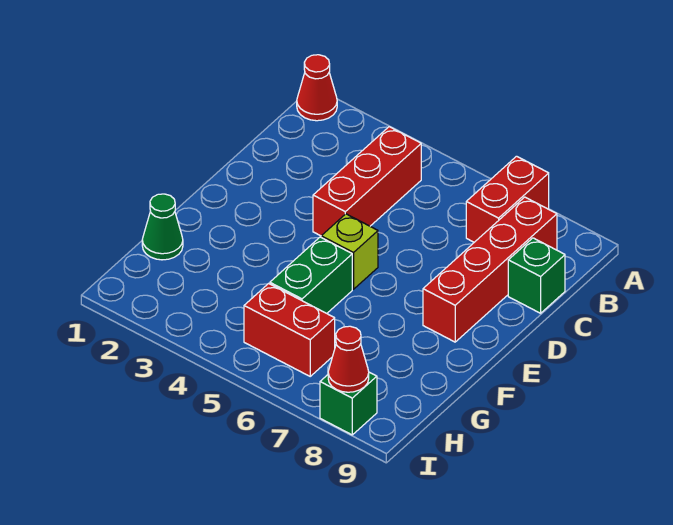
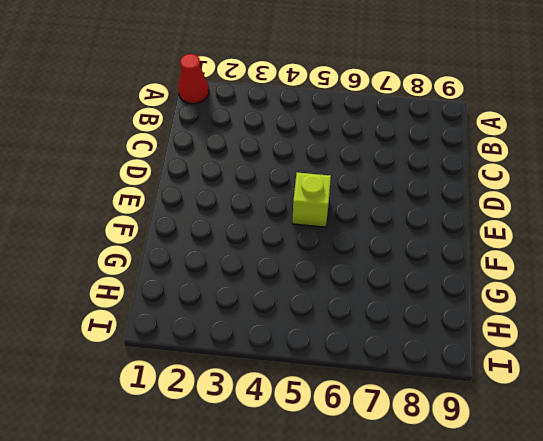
none -> red brick A7:B7 level 1
none -> red brick B4:D4 level 1

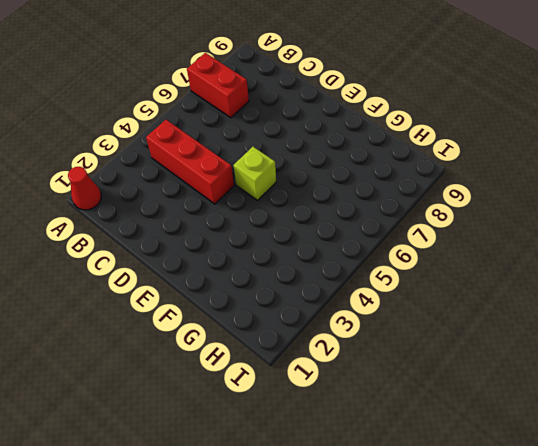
none -> red brick B8:E8 level 1
none -> green brick C9 level 1

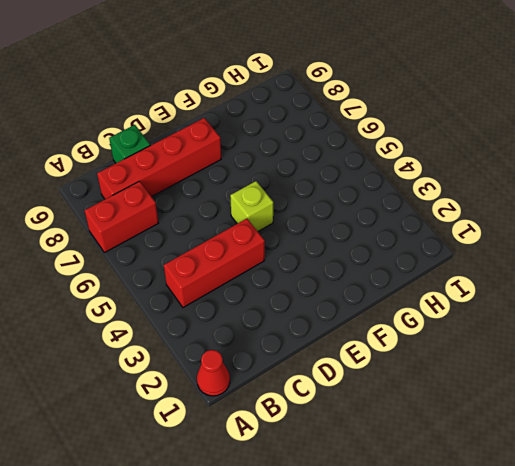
none -> green brick F5:G5 level 1
none -> green cone G1 level 1

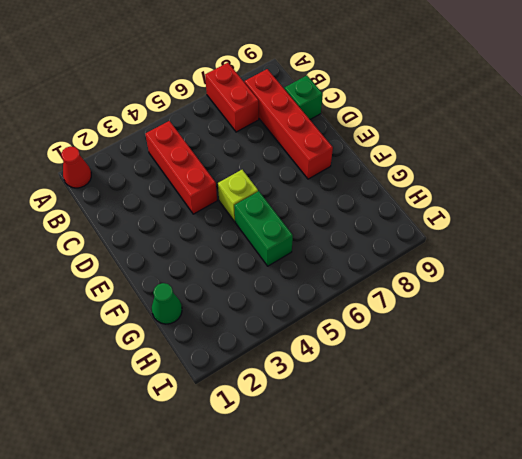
none -> red brick H5:H6 level 1
none -> green brick I8 level 1

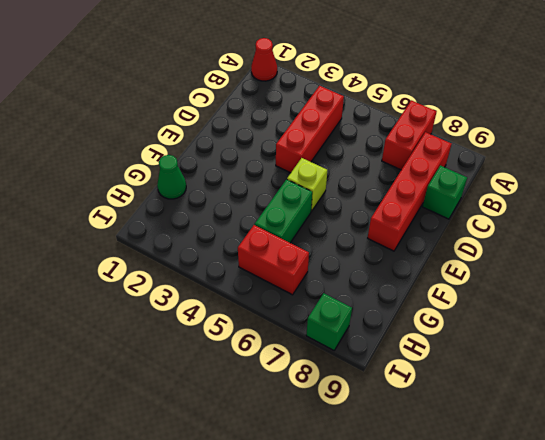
none -> red cone I8 level 2

